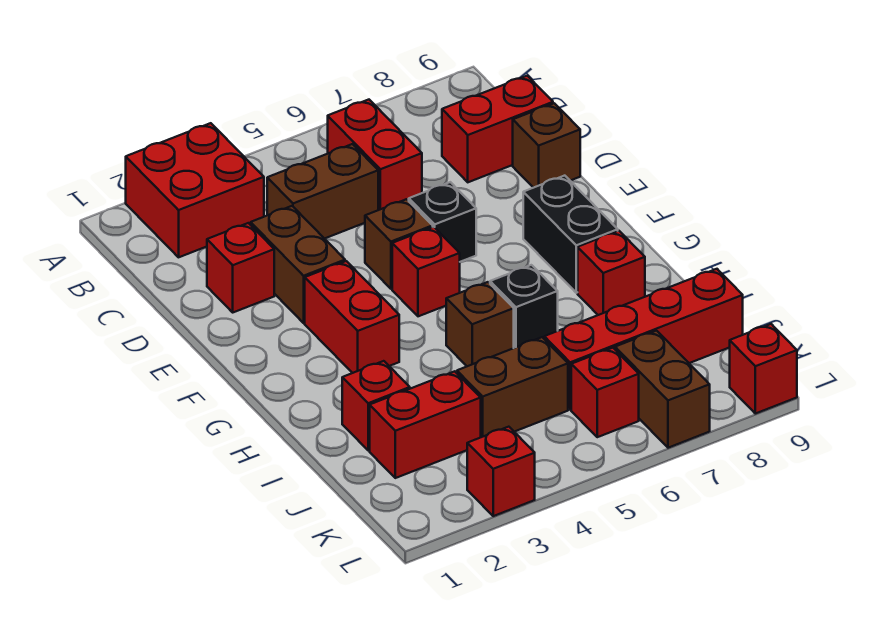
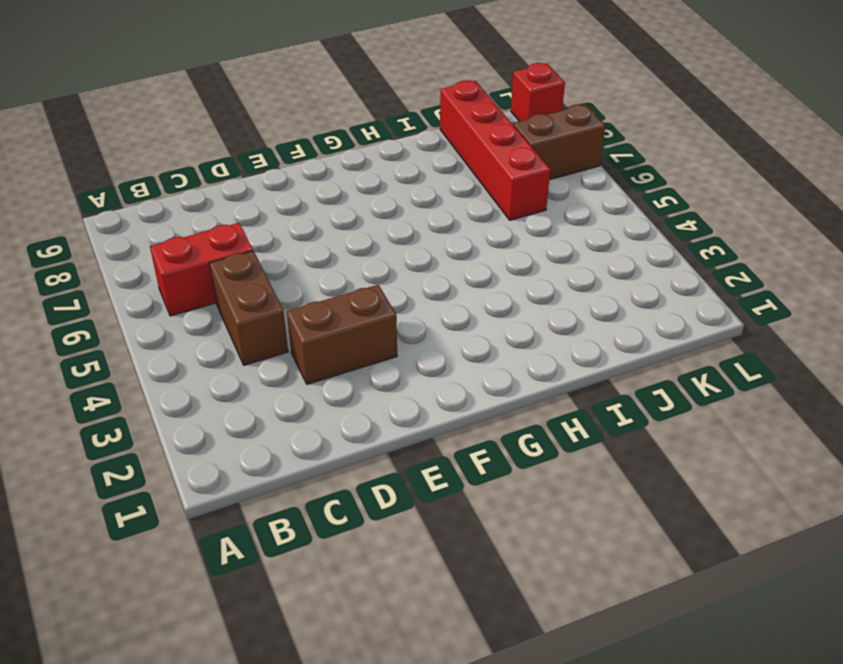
none -> red brick A2:B3 level 1
none -> red brick C8:C9 level 1
none -> red brick D2 level 1

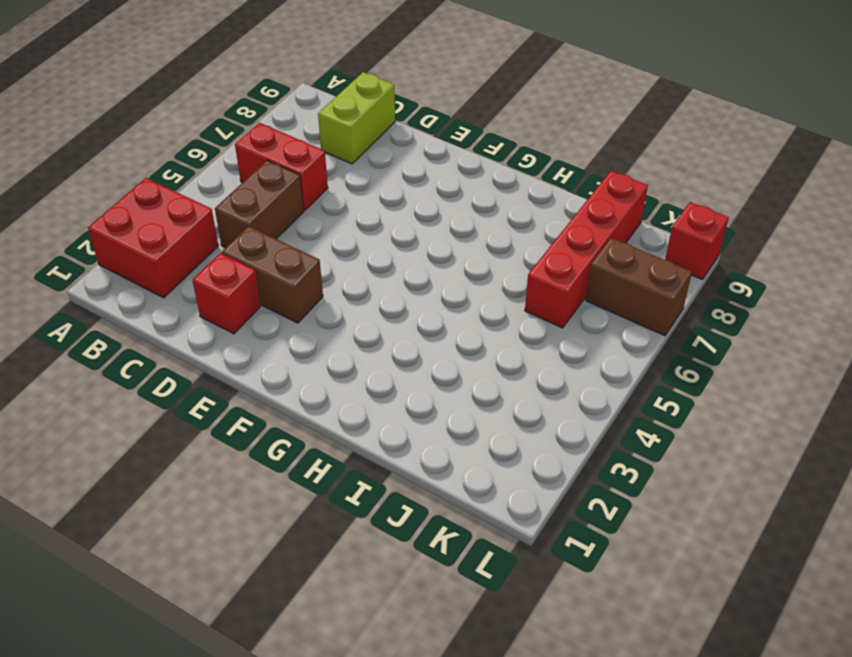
lime brick C8:C9 level 1 -> red brick C8:C9 level 1
none -> brown brick D9 level 1
none -> brown brick E5 level 1
none -> black brick E6 level 1

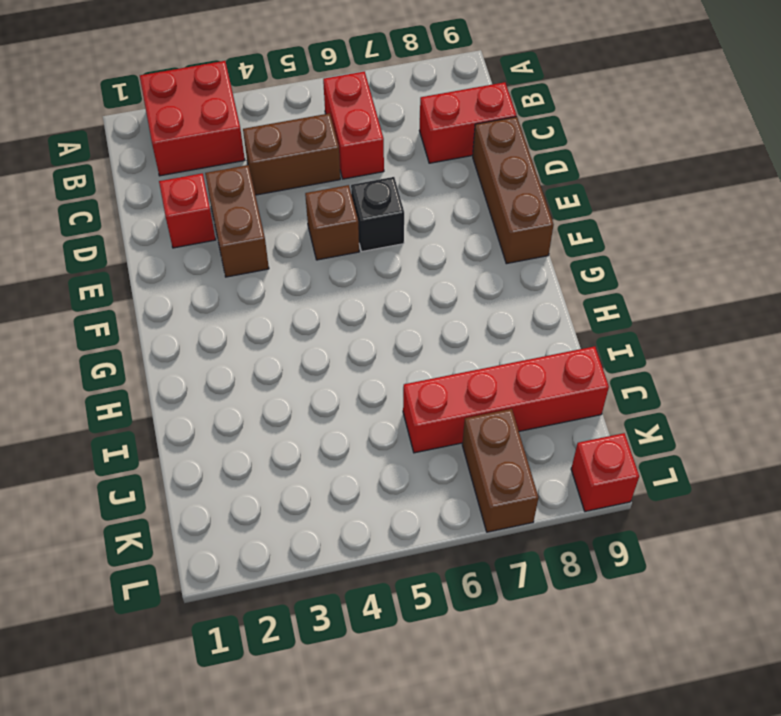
brown brick D9:F9 level 1 -> brown brick D9 level 1
none -> red brick F3:G3 level 1
none -> red brick F5 level 1
none -> black brick F8:G8 level 1

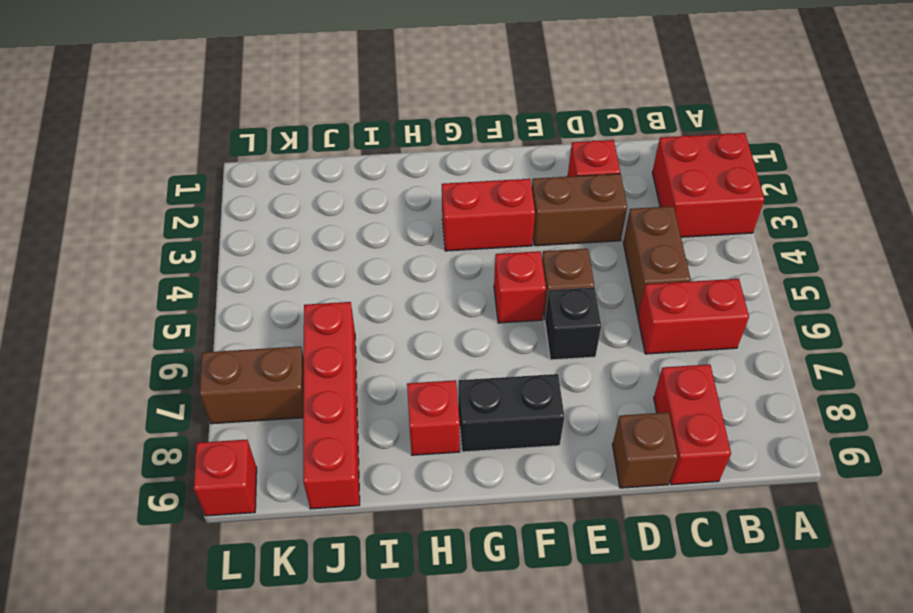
none -> brown brick H5 level 1
none -> black brick H6 level 1
none -> red brick I2 level 1

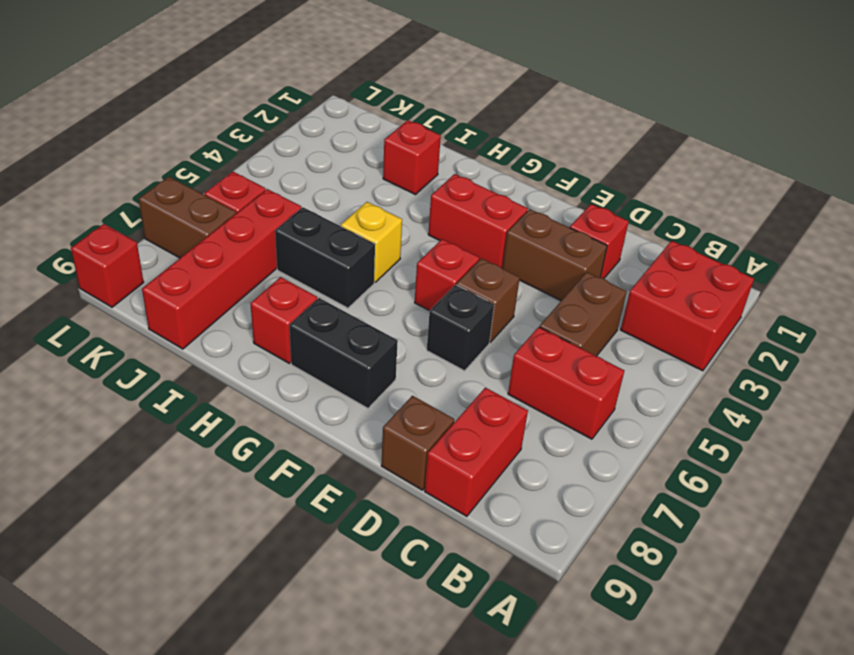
yellow brick H5 level 1 -> brown brick H5 level 1
black brick H6:I6 level 1 -> black brick H6 level 1
none -> red brick J2:J3 level 1
none -> brown brick J4:J5 level 1
none -> red brick L3 level 1

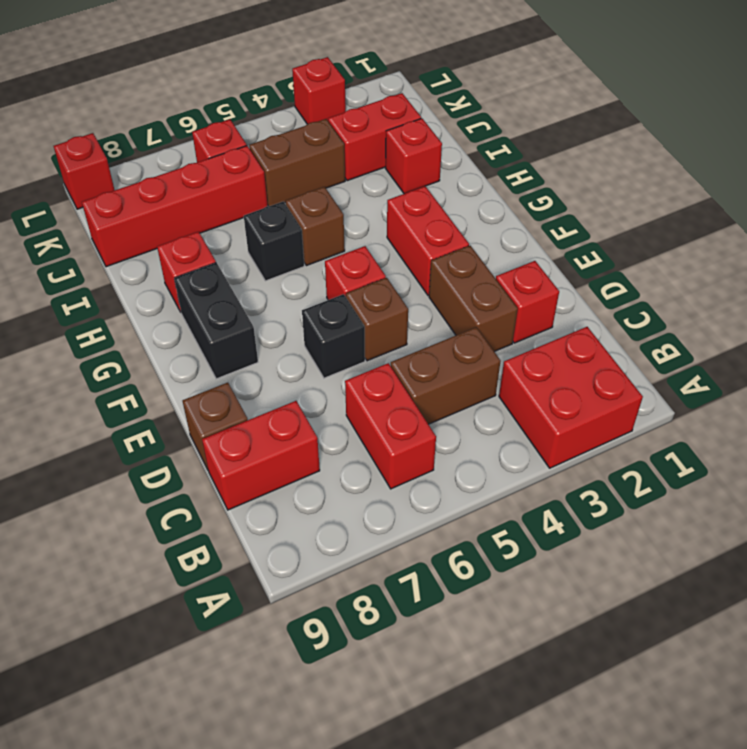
none -> brown brick K7:L7 level 1

